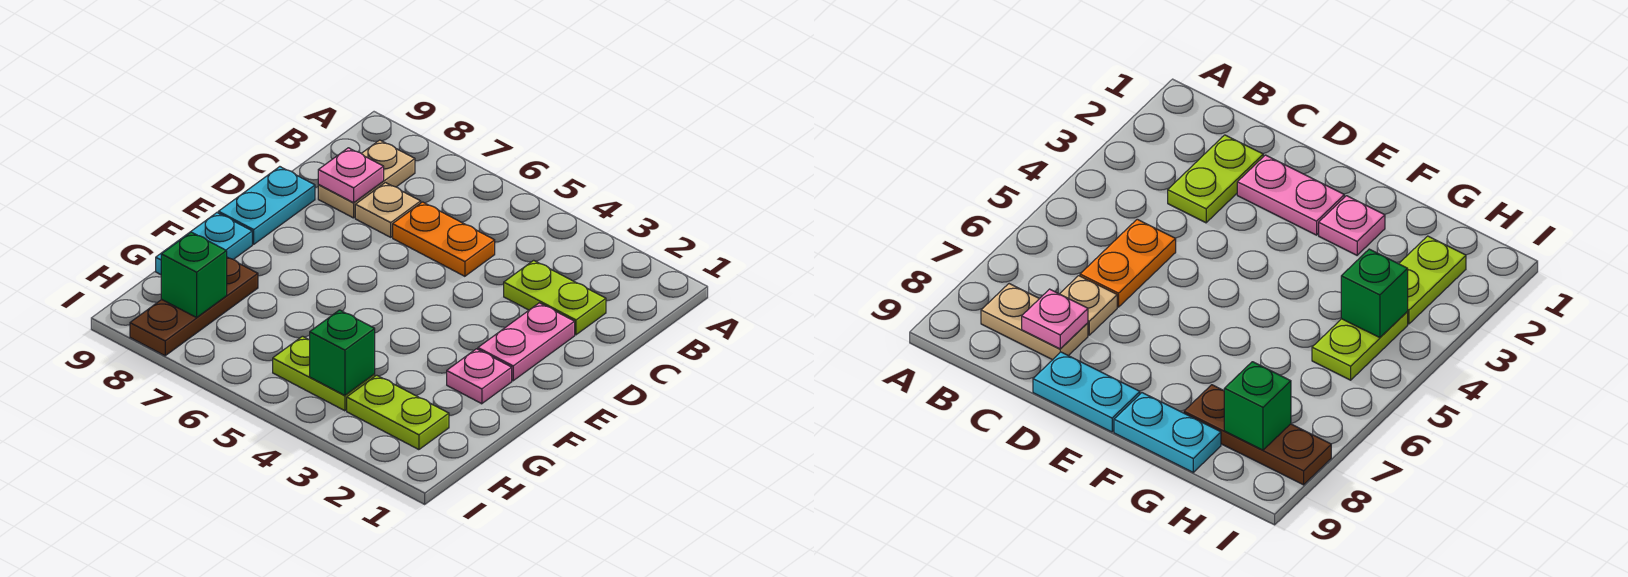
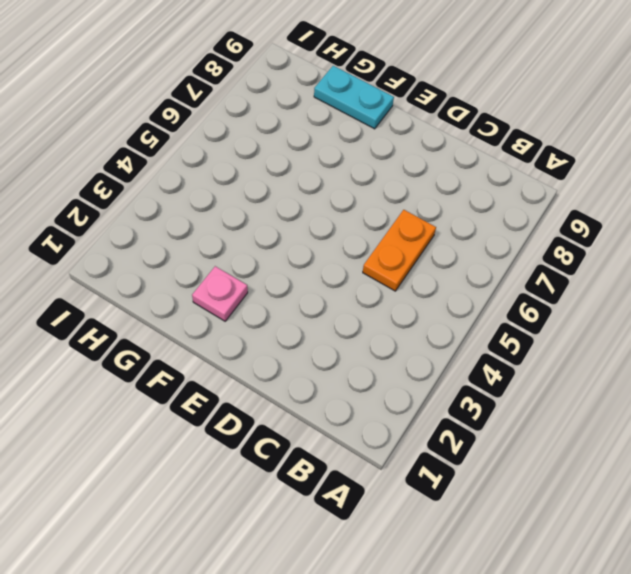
none -> tan plate B8:C8 level 1
none -> lime plate C2:C3 level 1
none -> tan plate C7 level 1

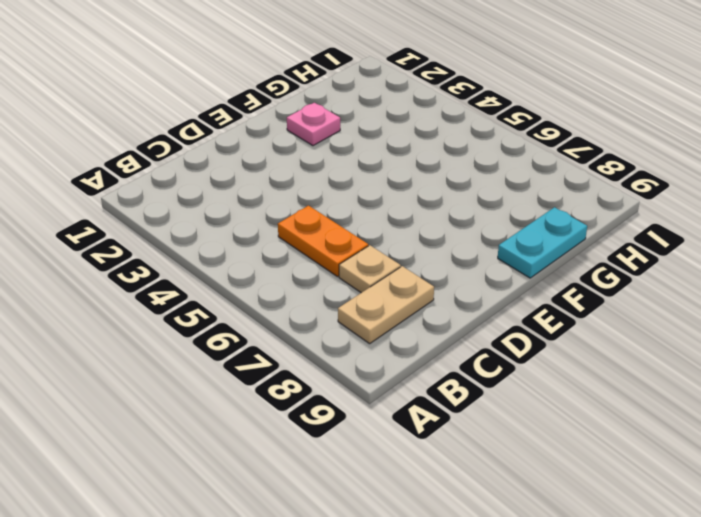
none -> lime plate C2:C3 level 1
none -> pink plate D2:E2 level 1
none -> cyan plate D9:E9 level 1

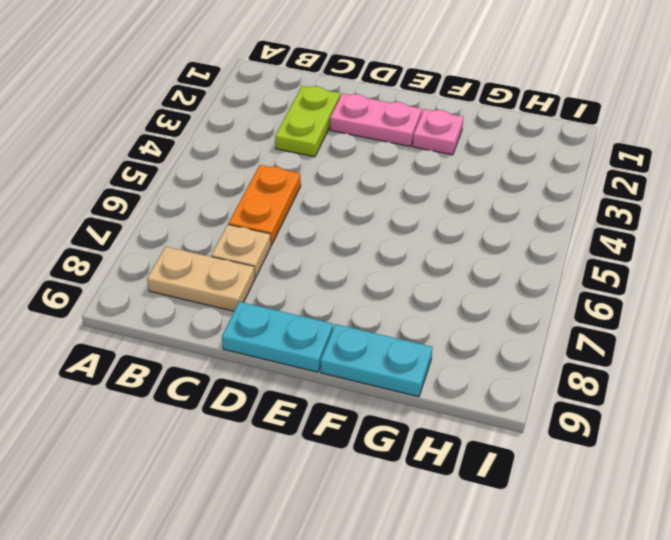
none -> brown plate G8:I8 level 1
none -> lime plate H2:H3 level 1
none -> lime plate H4:H5 level 1

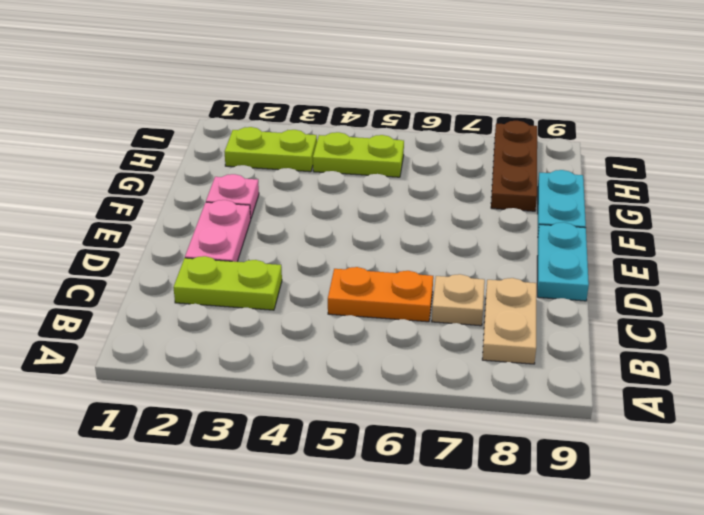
none -> pink plate C8 level 2
none -> green brick H4 level 2
none -> green brick H8 level 2

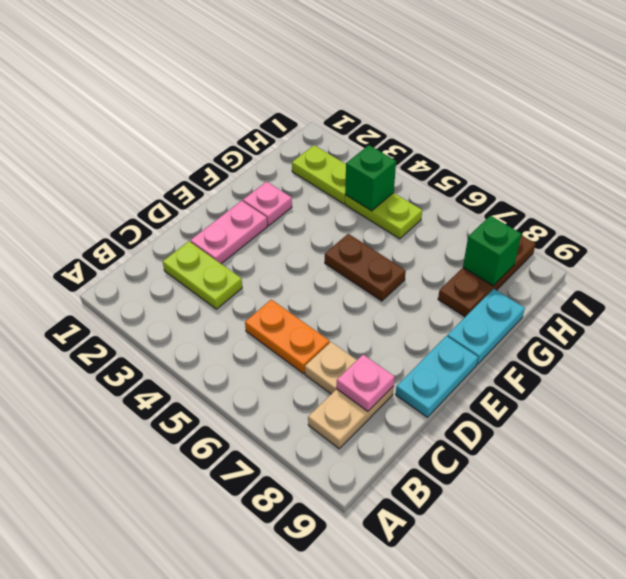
brown plate F5:F6 level 1 -> none

